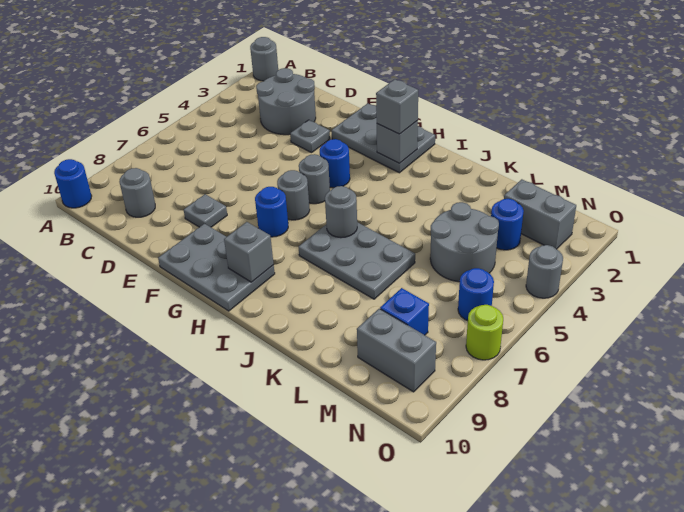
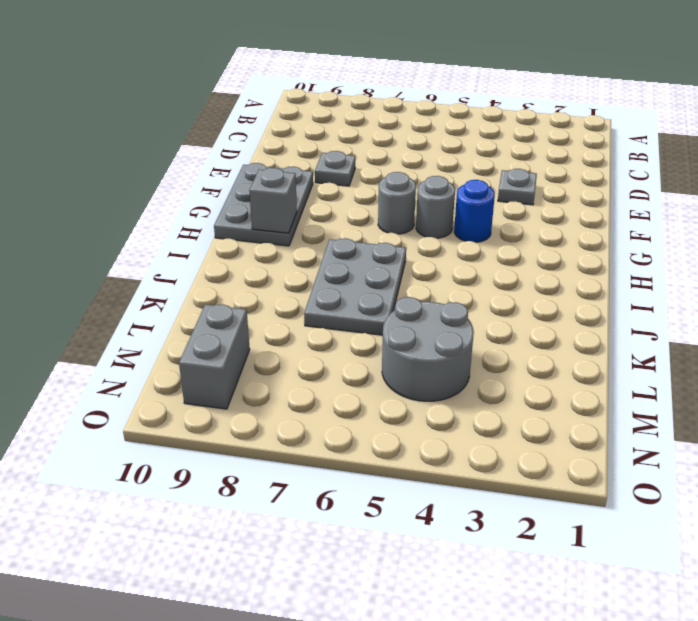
none -> grey round brick A1 level 1
none -> blue round brick A10 level 1
none -> grey round brick C2:D3 level 1

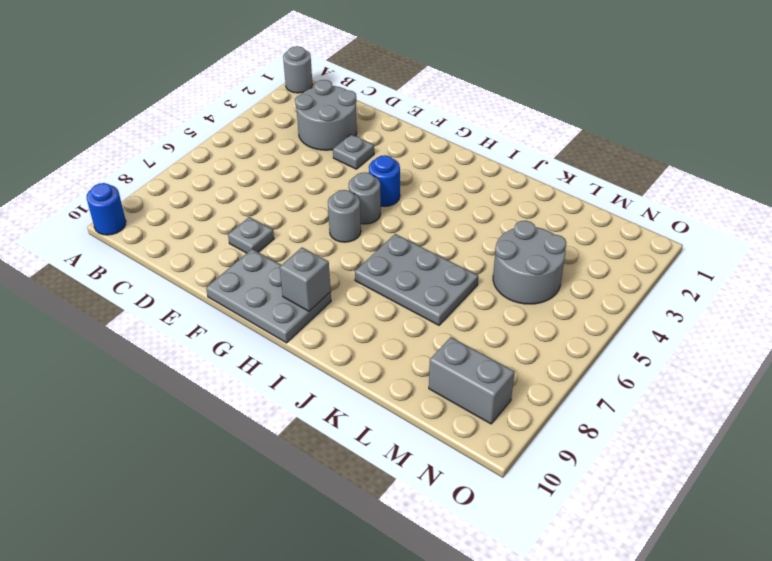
none -> grey round brick C9 level 1
none -> grey plate F1:H2 level 1
none -> blue round brick G7 level 1

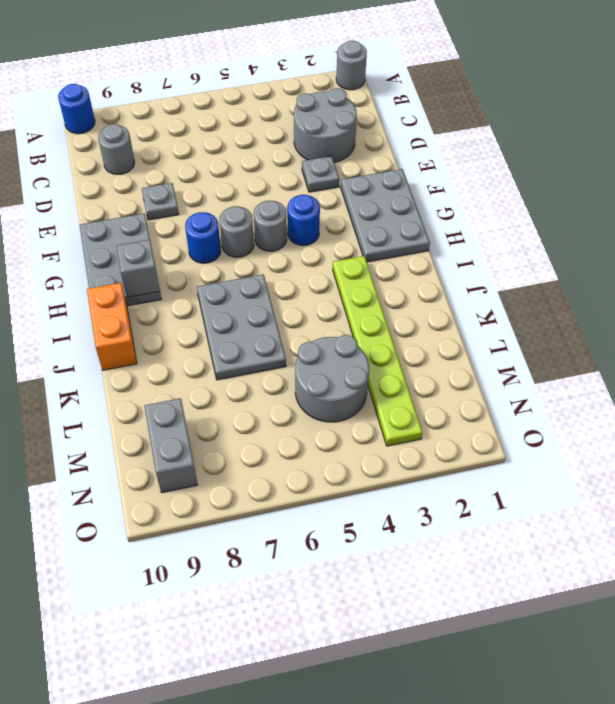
lime plate I3:N3 level 1 -> blue round brick M3 level 1
orange brick I10:J10 level 1 -> none
none -> grey brick M2:N2 level 1
none -> blue brick M8 level 1
none -> blue round brick N6 level 1

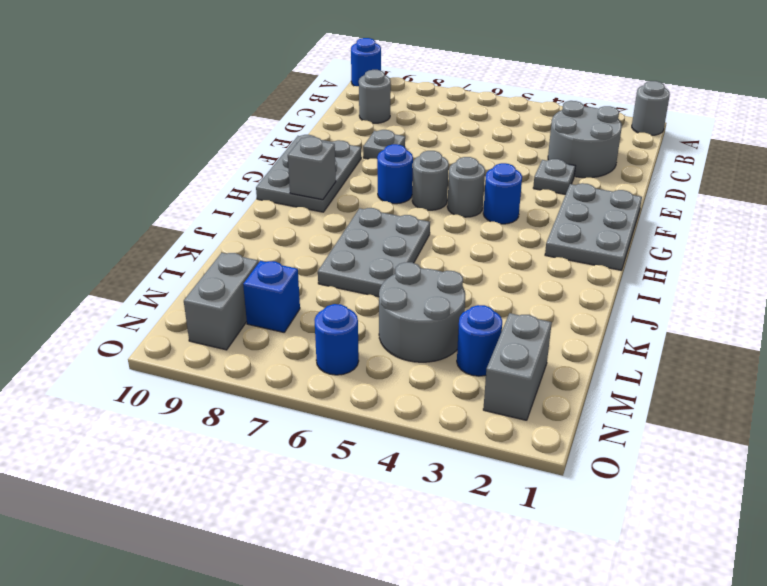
none -> grey round brick O4 level 1
none -> lime round brick O7 level 1
none -> grey brick H2 level 2

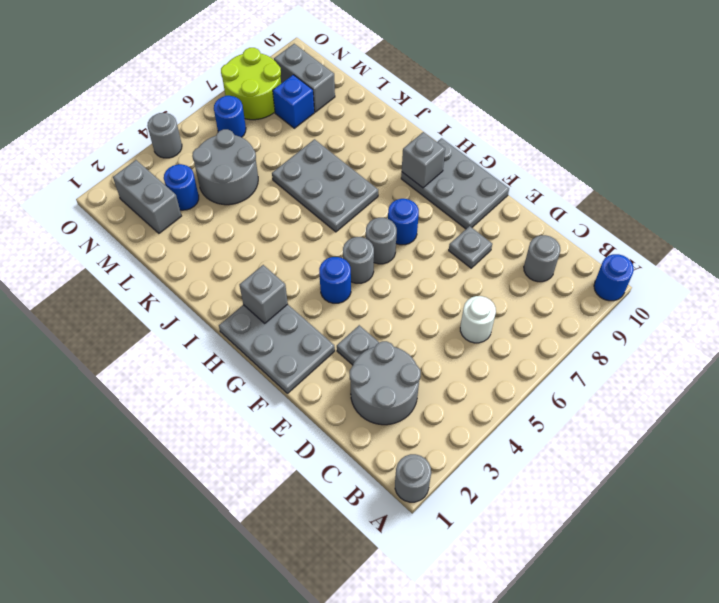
white round brick C6 level 1 -> none
lime round brick N7:O8 level 1 -> lime round brick O7 level 1
none -> grey round brick I6 level 2
none -> grey brick H2 level 3

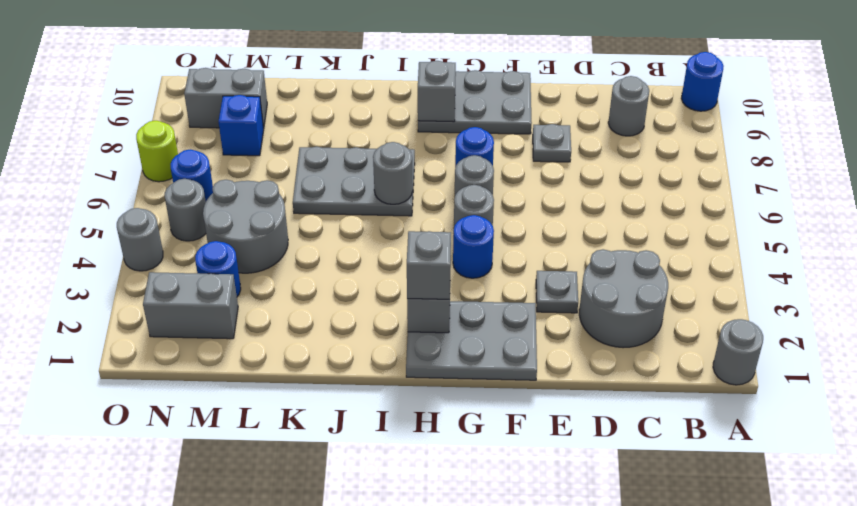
grey round brick N5 level 1 -> none

